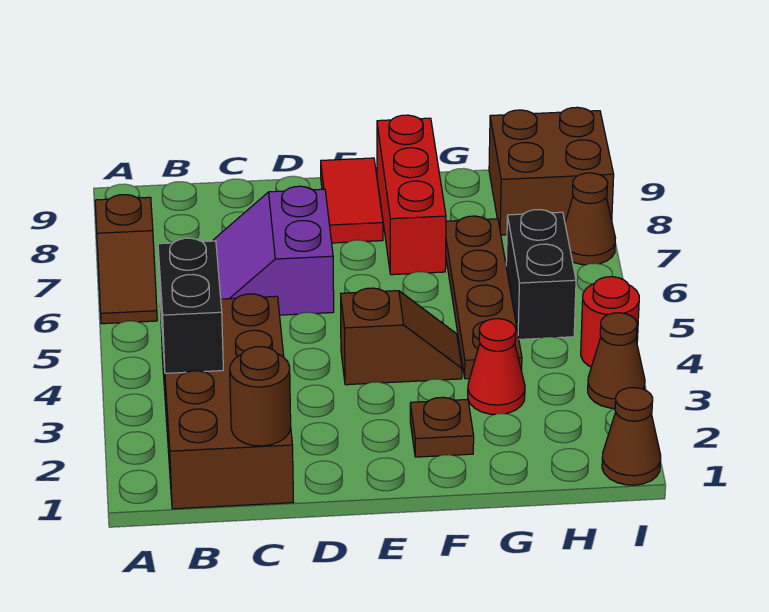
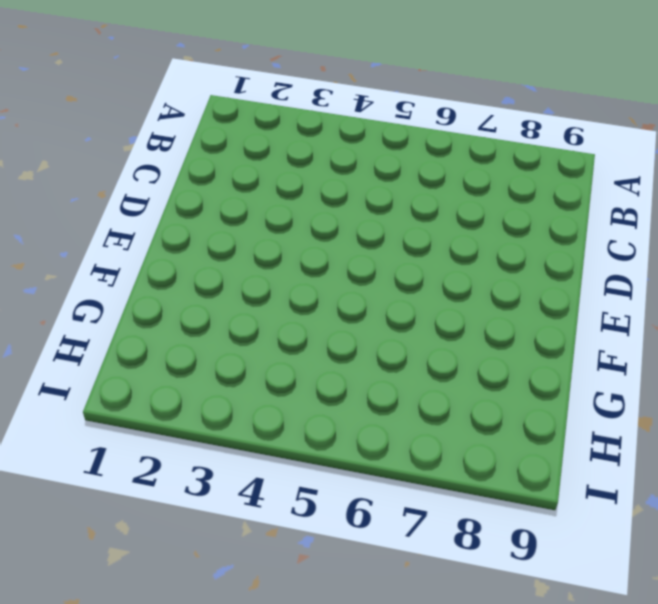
none -> brown slope A6:A7 level 1 top 7
none -> brown brick B1:C4 level 1
none -> purple slope C6:D7 level 1 top D

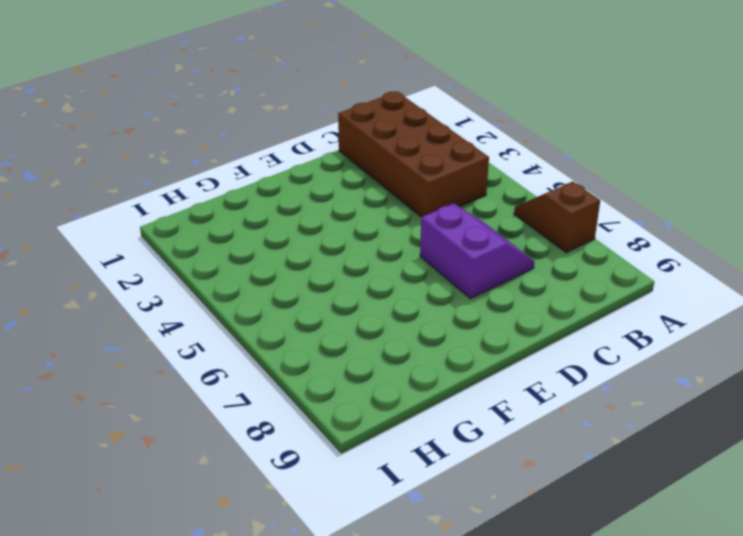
none -> brown slope E4:F4 level 1 top E
none -> red tile E8:E9 level 1
none -> brown plate F2 level 1

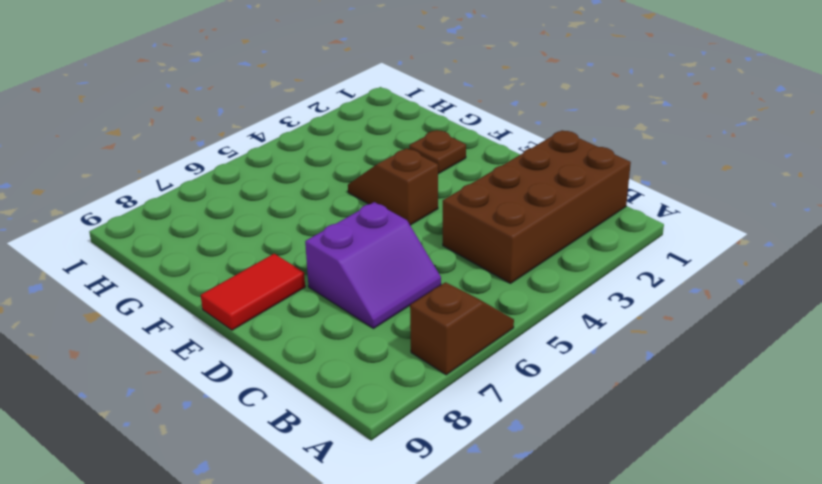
none -> red brick F7:F9 level 1
none -> red cone G3 level 1
none -> brown plate G4:G7 level 1

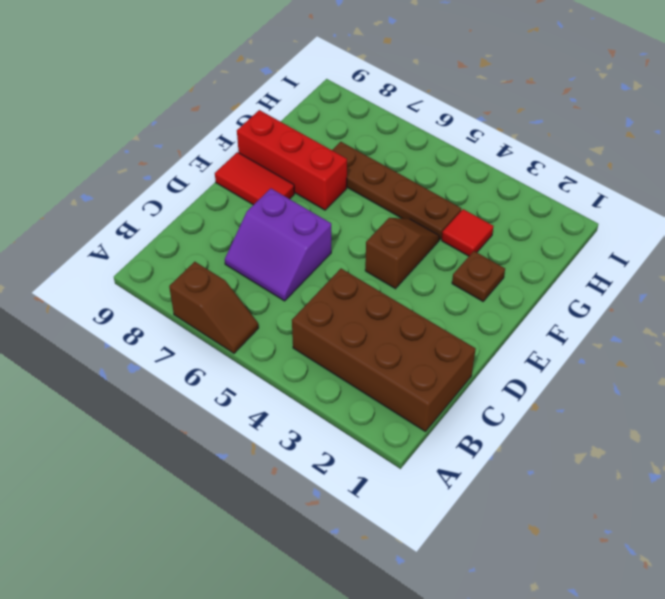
red tile G3 level 1 -> red cone G3 level 1
none -> black brick H5:H6 level 1
none -> brown brick H8:I9 level 1
none -> brown cone I1 level 1

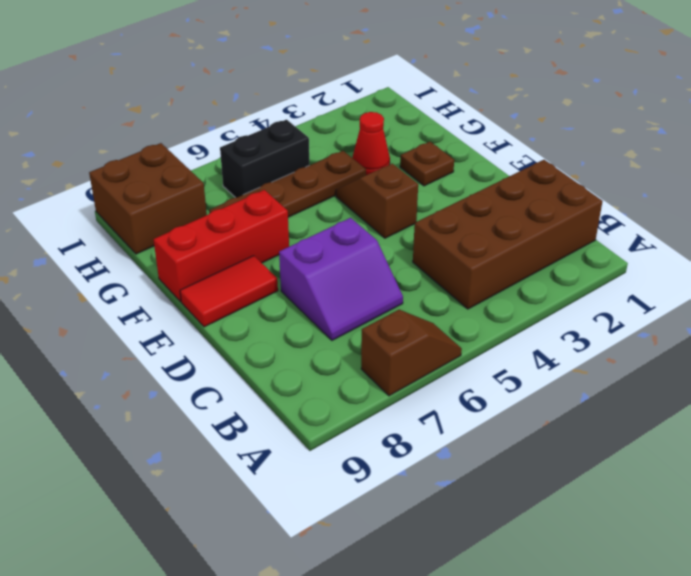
none -> brown cone I1 level 1
none -> brown cone I3 level 1
none -> red round brick I4 level 1

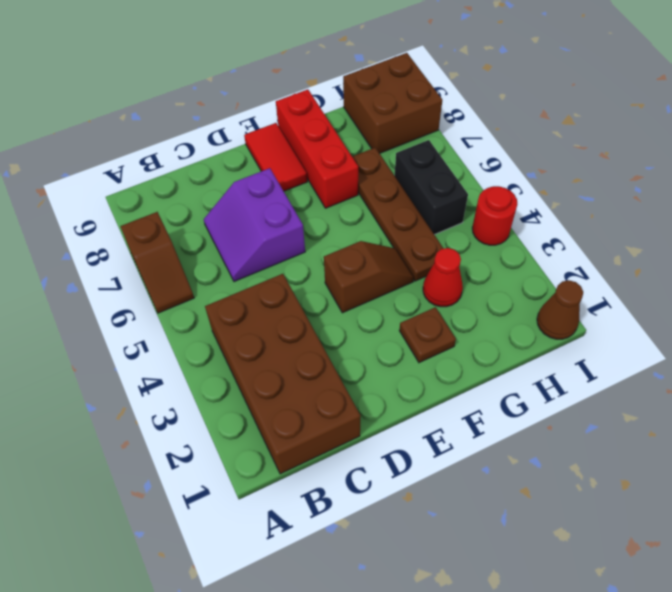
none -> brown cone I3 level 1
none -> brown cone I7 level 1
none -> black brick B3:B4 level 2

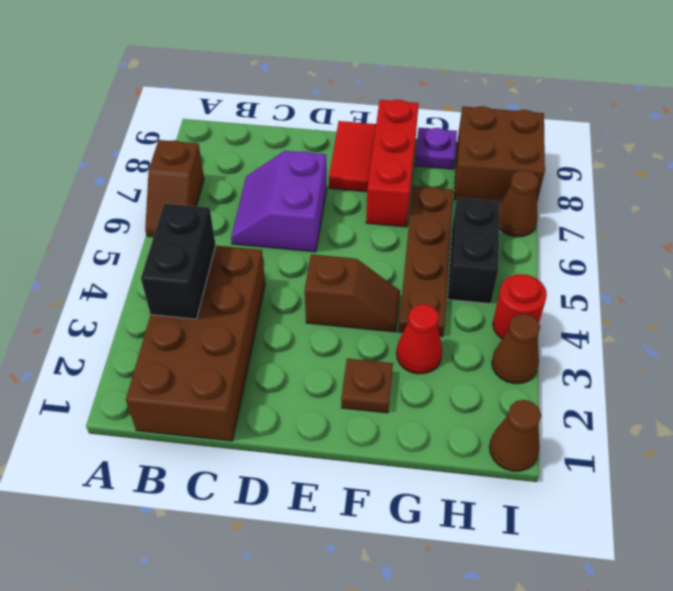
purple plate G9 level 1 -> none
none -> brown round brick C1 level 2

